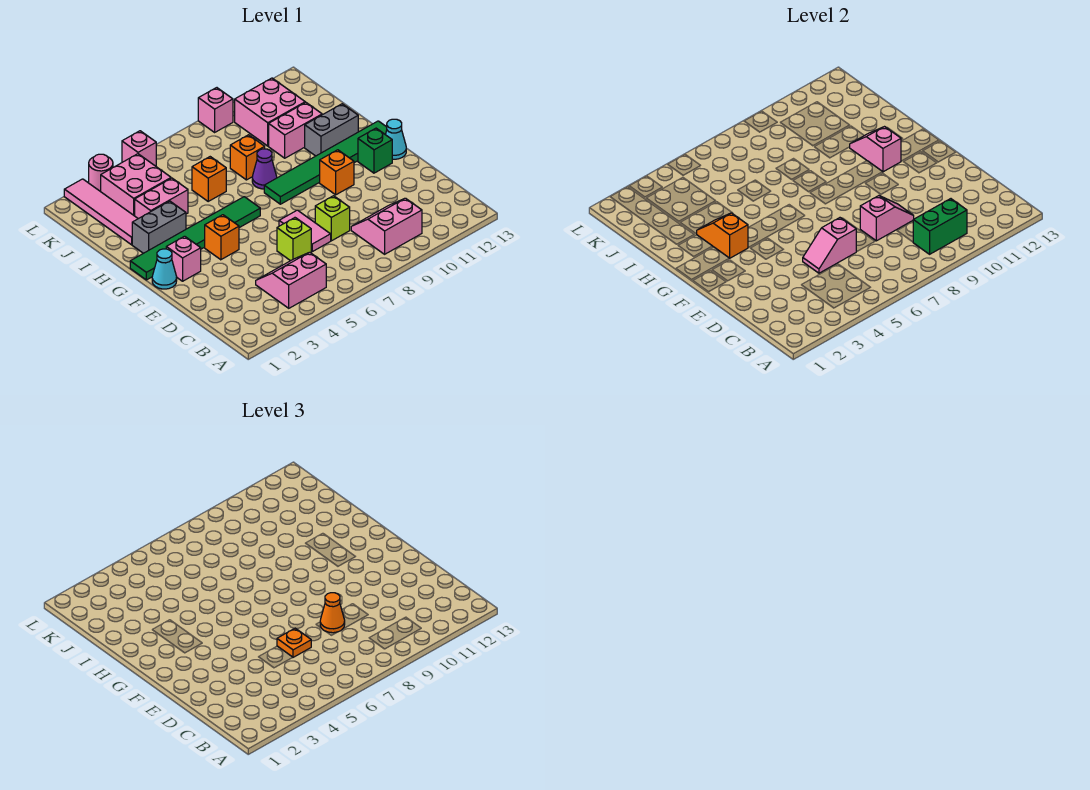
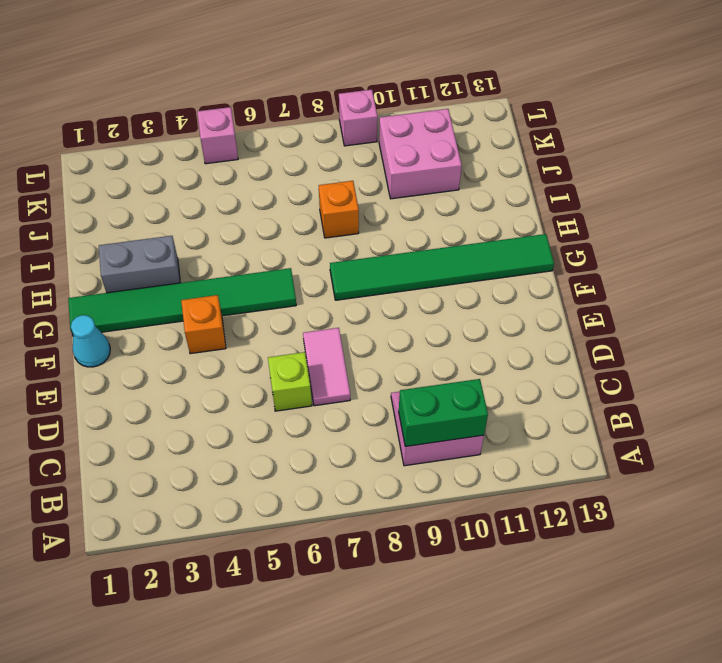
none -> pink slope B4:C5 level 1 top B
none -> lime brick D8 level 1
none -> pink brick F2 level 1
none -> orange brick F10 level 1

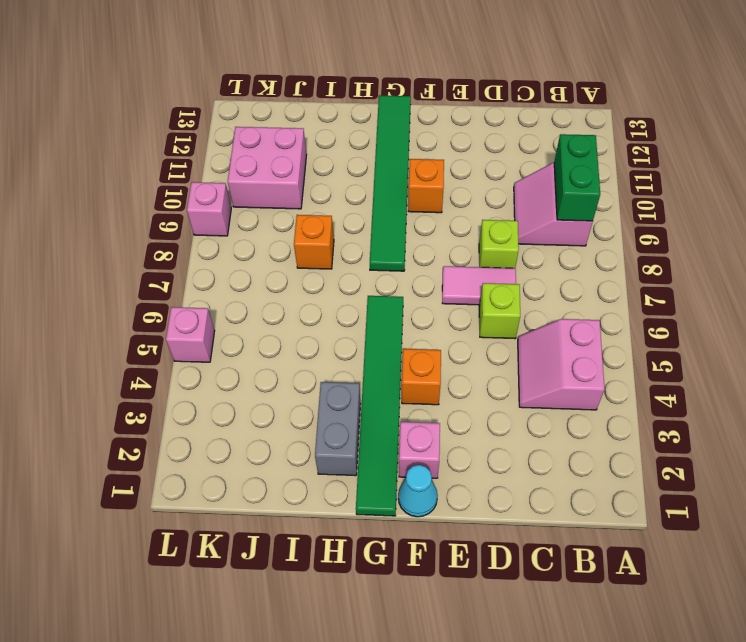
none -> green brick F12 level 1
none -> cyan cone F13 level 1
none -> purple cone H8 level 1
none -> grey brick H11:H12 level 1

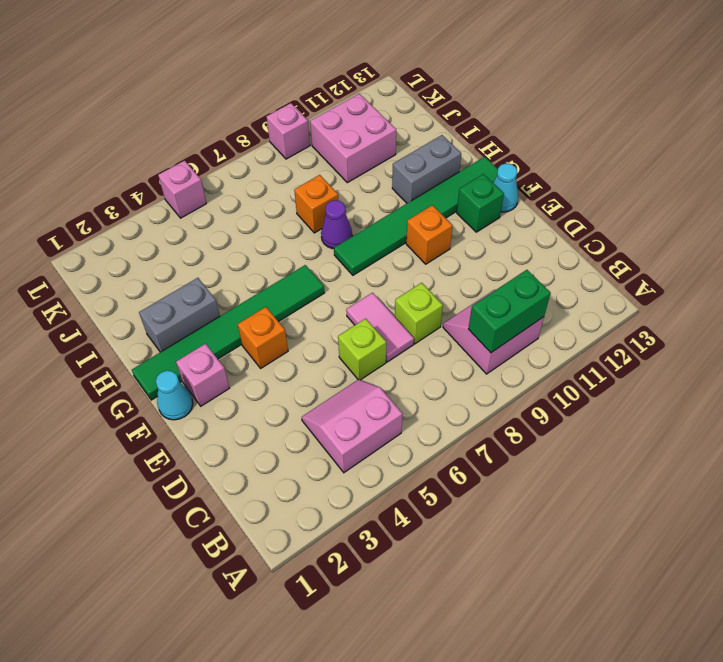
none -> pink tile I2:L2 level 1
none -> pink brick I3:I4 level 1
none -> orange brick I6 level 1
none -> pink brick I10:I11 level 1

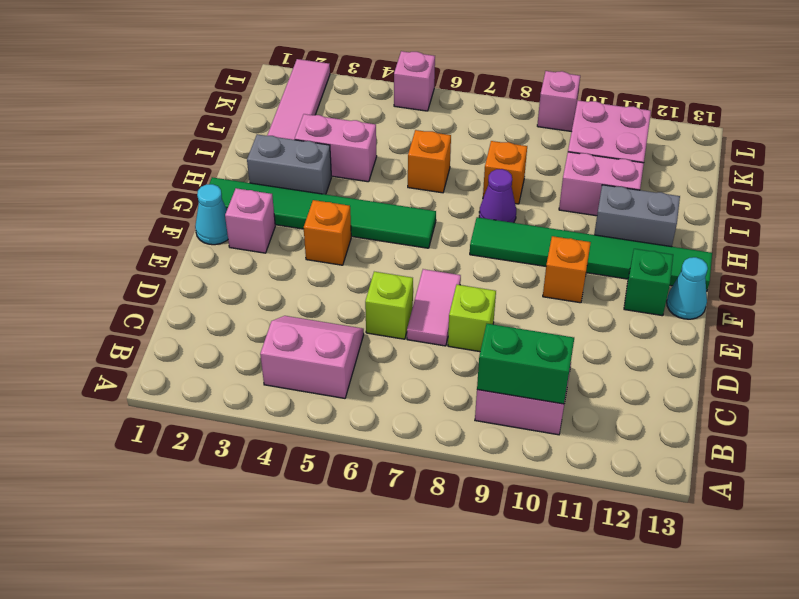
none -> pink brick J3:K4 level 1
none -> pink round brick L3 level 1
none -> pink slope D5:D6 level 2 top 6
none -> pink slope D8:D9 level 2 top 8

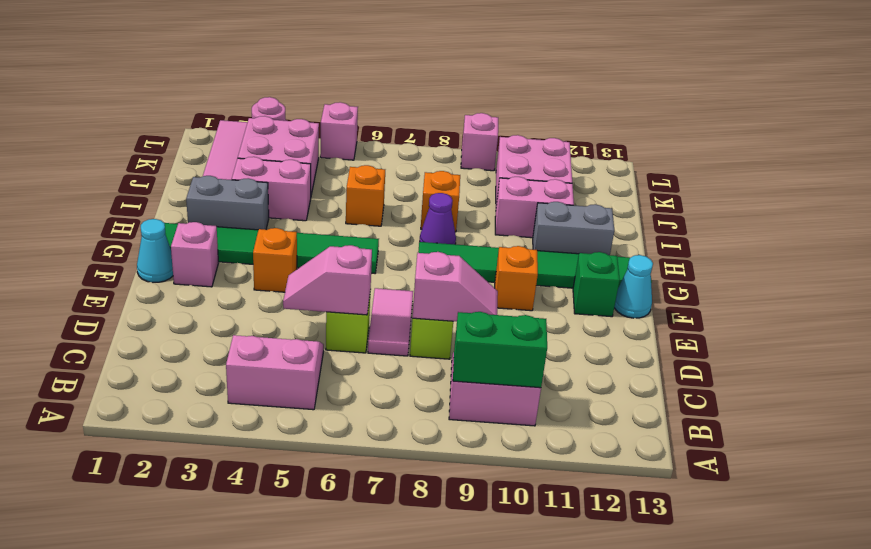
none -> orange slope G3:H3 level 2 top G
none -> pink slope G11:H11 level 2 top G
none -> orange plate D6 level 3
none -> orange cone D8 level 3

